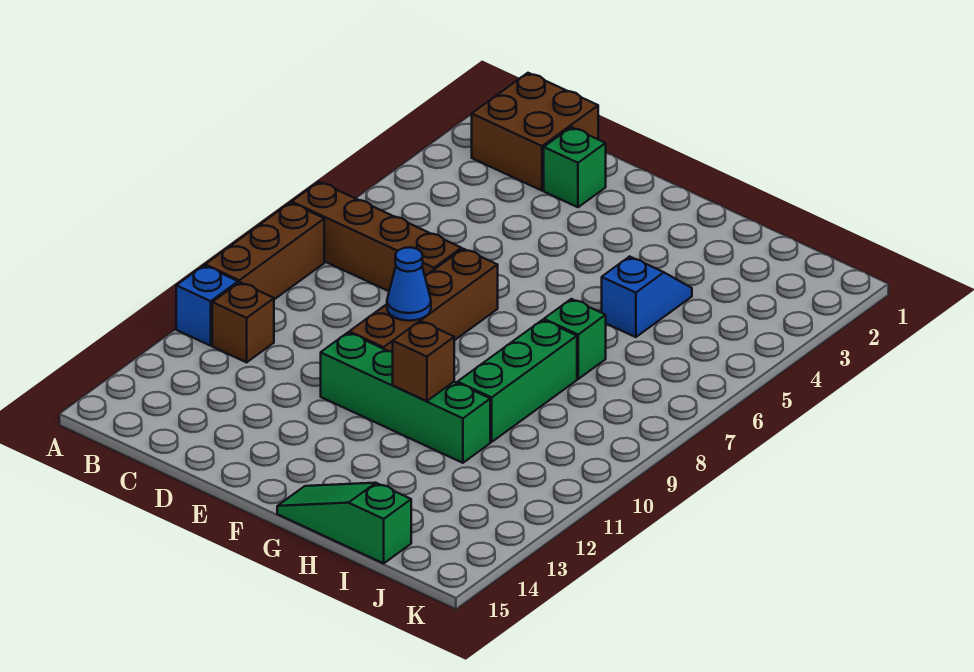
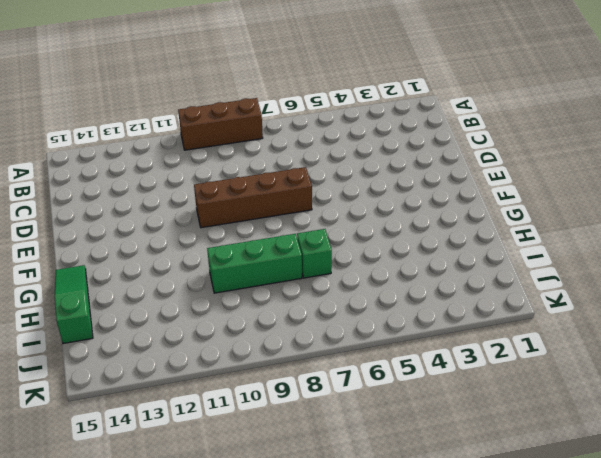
none -> brown brick A7:D7 level 1
none -> blue brick A11 level 1
none -> brown brick B1:C2 level 1

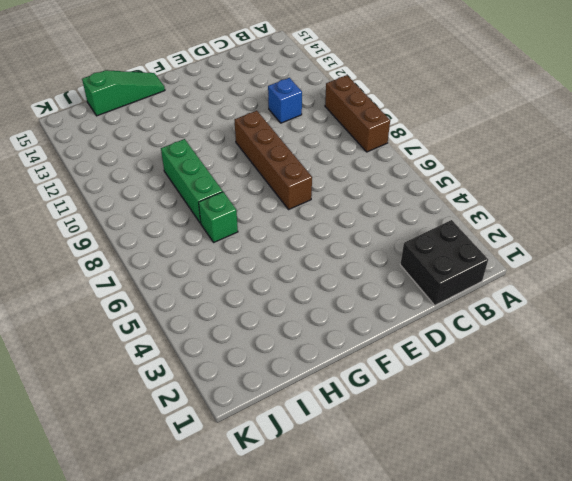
black brick B1:C2 level 1 -> brown brick B1:C2 level 1
blue brick C11 level 1 -> blue brick A11 level 1
none -> brown brick A7:D7 level 1
none -> brown brick B11 level 1
none -> green brick D2 level 1

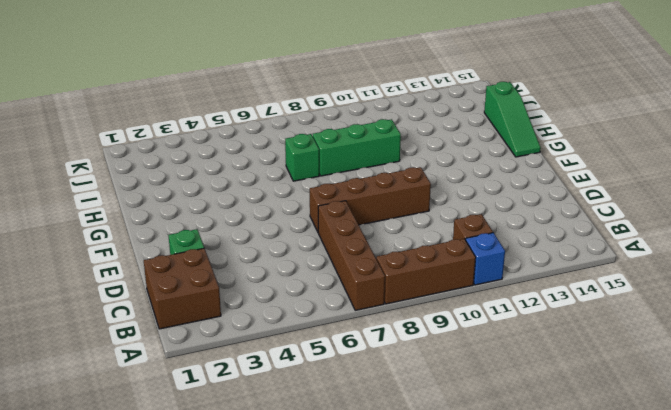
none -> green brick E11:H11 level 1
none -> blue slope H4:H5 level 1 top 5
none -> blue cone E9 level 2

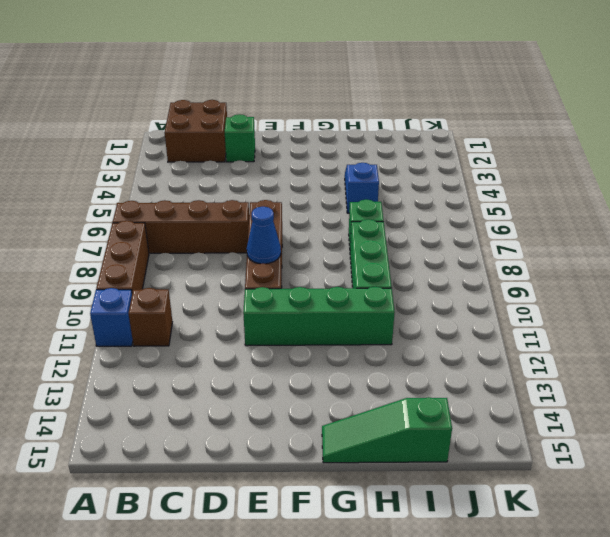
none -> brown brick G11 level 2

